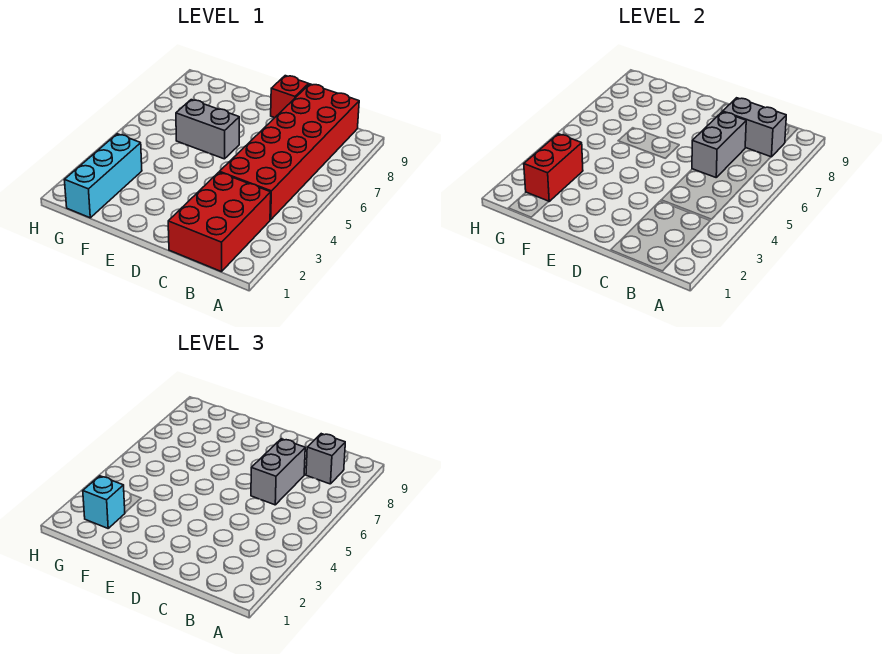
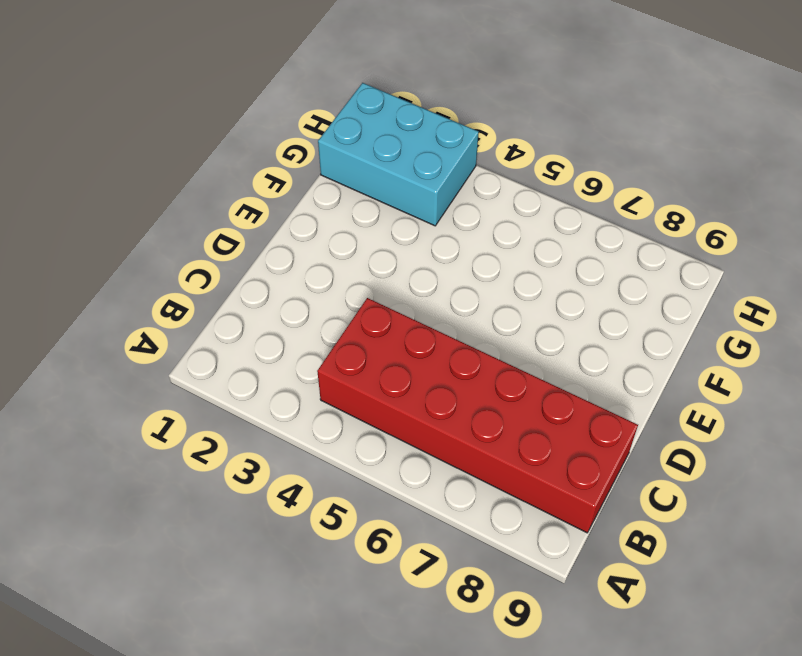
cyan brick G1:H3 level 1 -> cyan brick G1:G3 level 1
none -> red brick B1:C3 level 1
none -> red brick D9 level 1

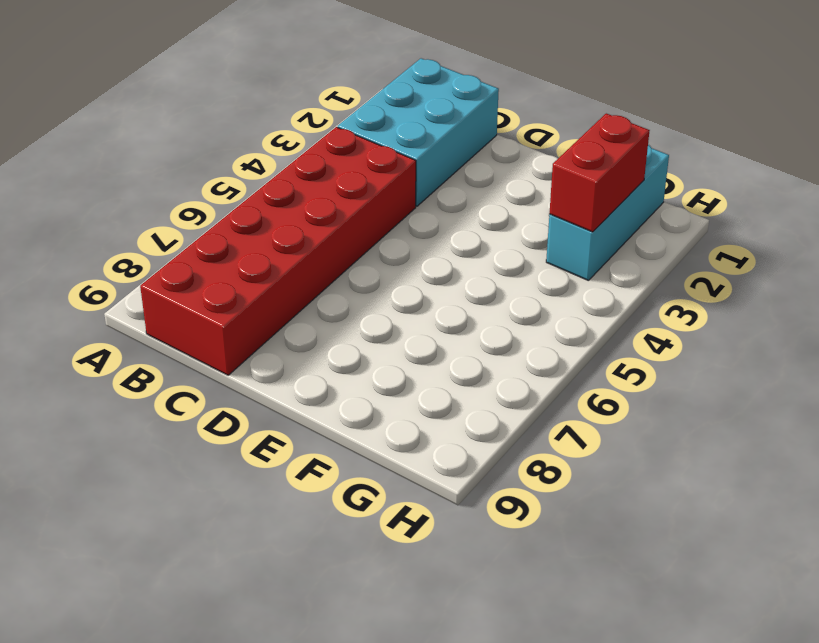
cyan brick B1:C3 level 1 -> red brick B1:C3 level 1
none -> red brick D9 level 1
none -> grey brick E6:F6 level 1

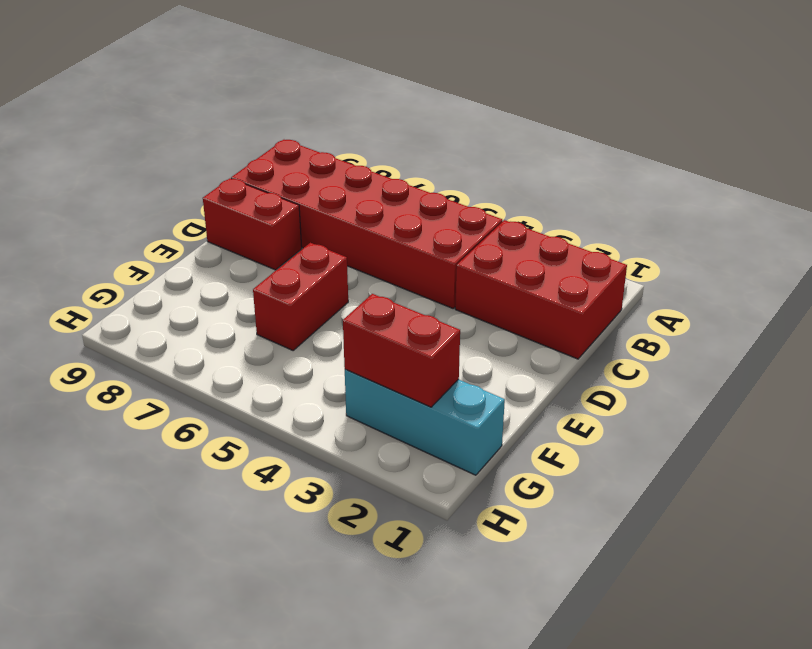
red brick D8:D9 level 1 -> red brick D9 level 1
red brick E6:F6 level 1 -> grey brick E6:F6 level 1
none -> grey brick B8:C8 level 2
none -> grey brick C6:C7 level 2

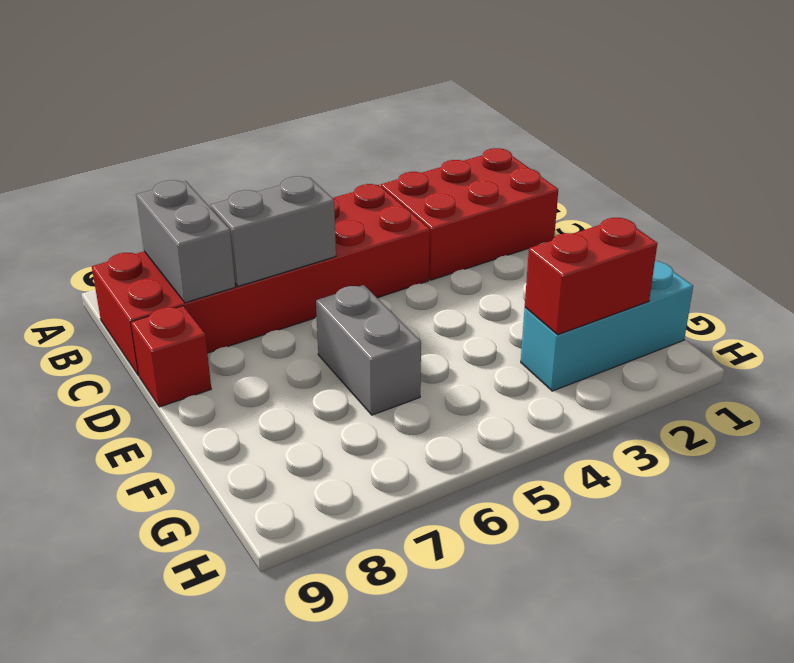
none -> grey brick B8 level 3
none -> grey brick C6:C7 level 3

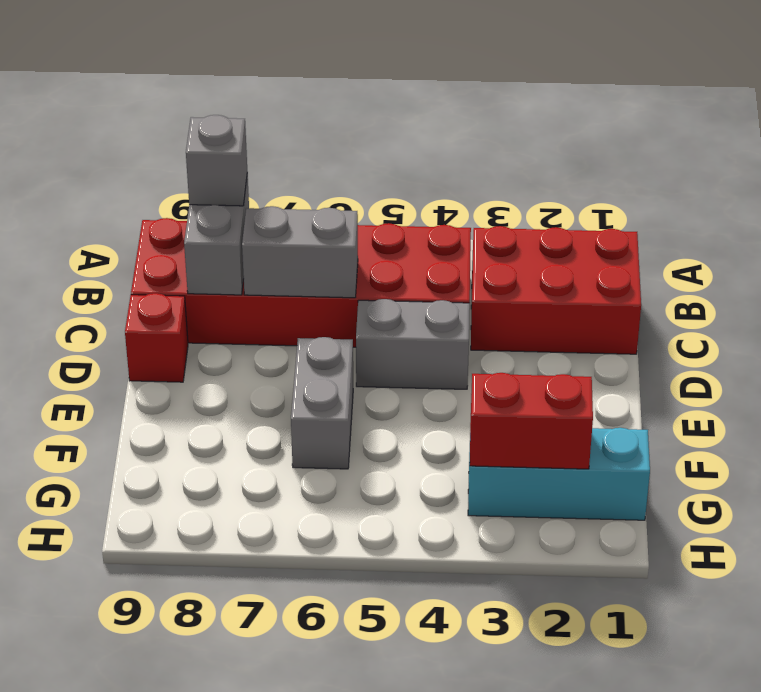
grey brick D4:D5 level 1 -> grey brick C6:C7 level 3
none -> cyan brick G2 level 3

